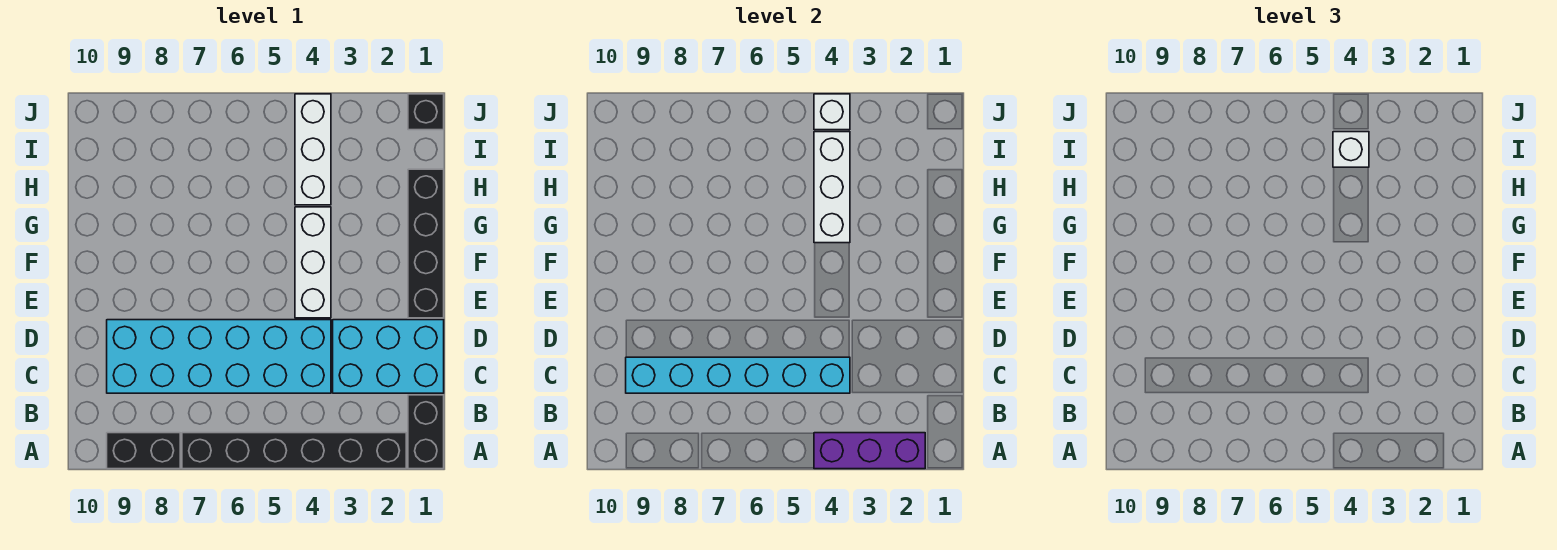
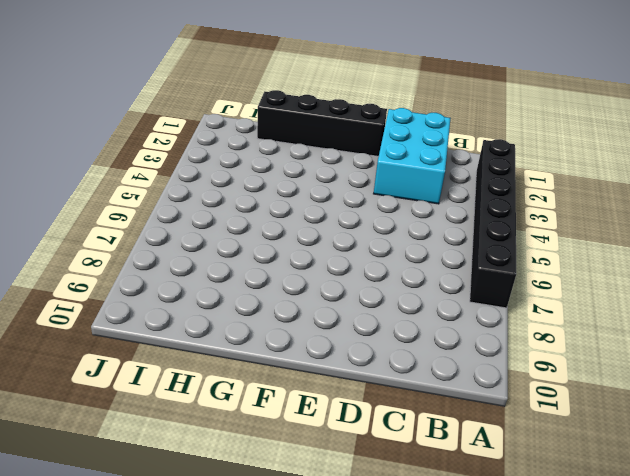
none -> black brick A1:B1 level 1
none -> black brick A8:A9 level 1
none -> cyan brick C4:D9 level 1

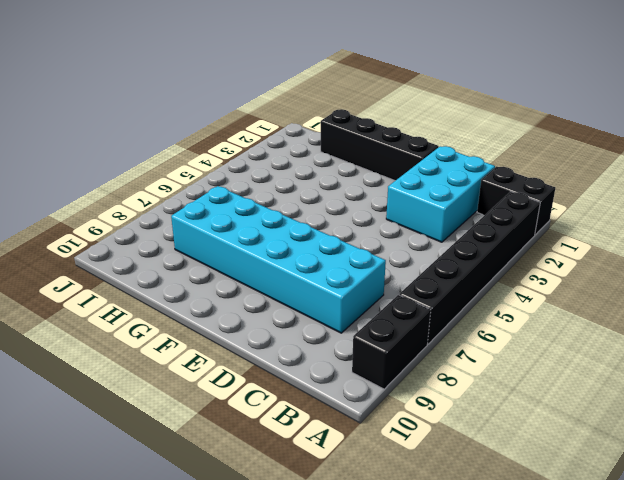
cyan brick C7:H8 level 1 -> cyan brick C4:D9 level 1
none -> white brick E4:G4 level 1
none -> white brick H4:J4 level 1
none -> black brick J1 level 1

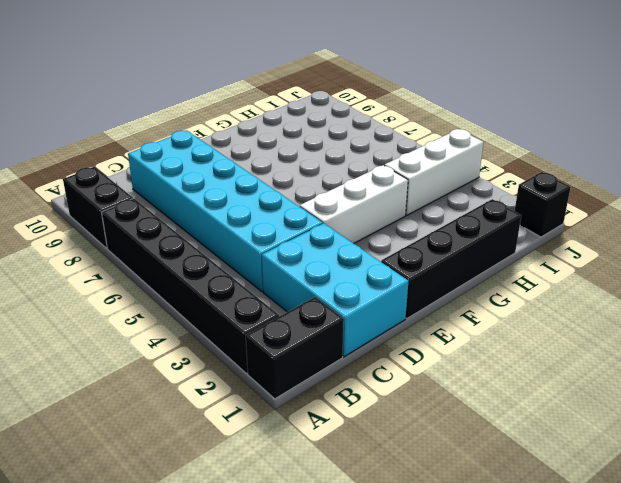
none -> purple brick A2:A4 level 2
none -> cyan brick C4:C9 level 2
none -> white brick G4:I4 level 2

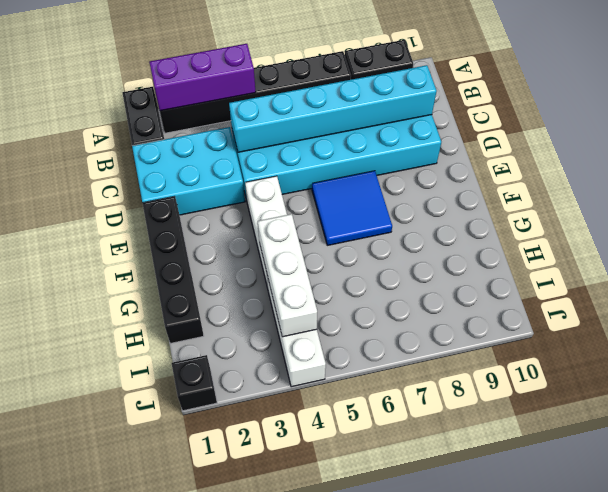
blue tile E6:F7 level 1 -> none
none -> white brick J4 level 2
none -> white brick I4 level 3

